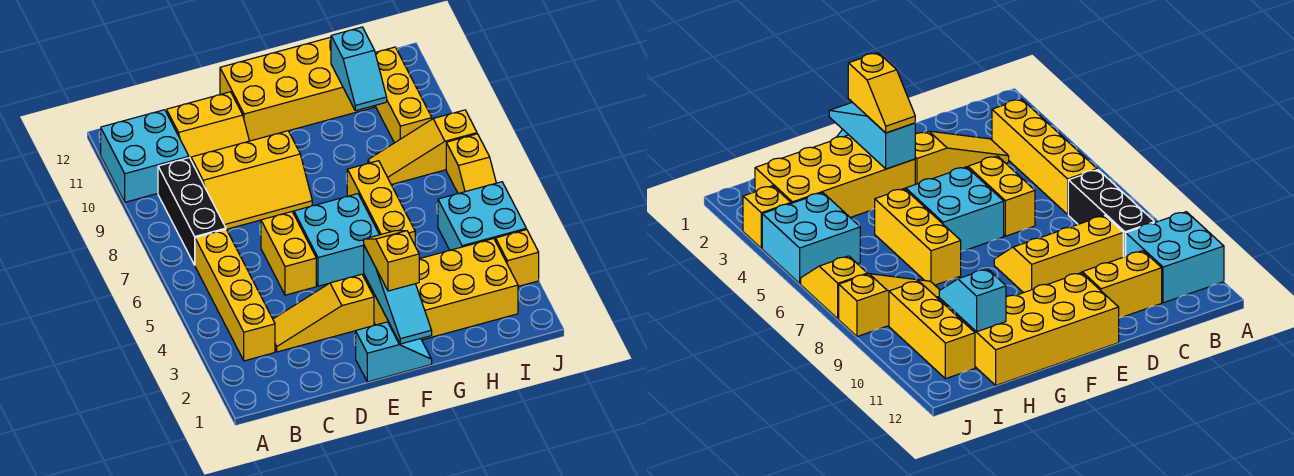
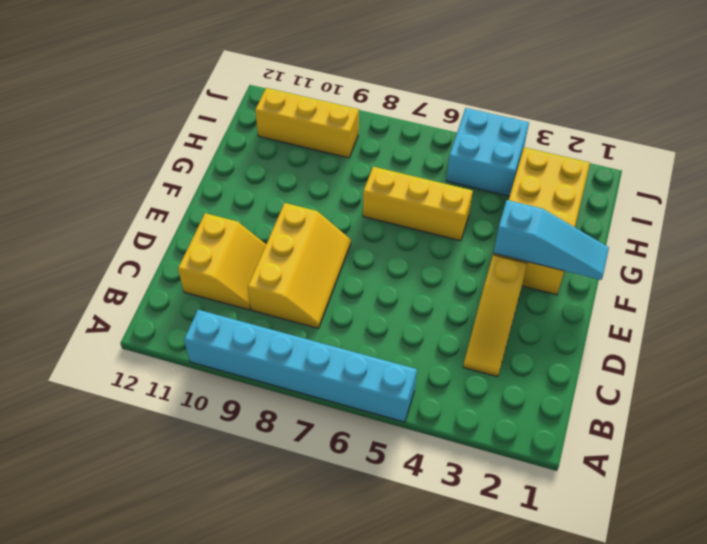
cyan brick A5:A10 level 1 -> cyan brick A10:B11 level 1
none -> yellow brick B3:B6 level 1
none -> black brick B7:B9 level 1
none -> yellow brick D5:D6 level 1

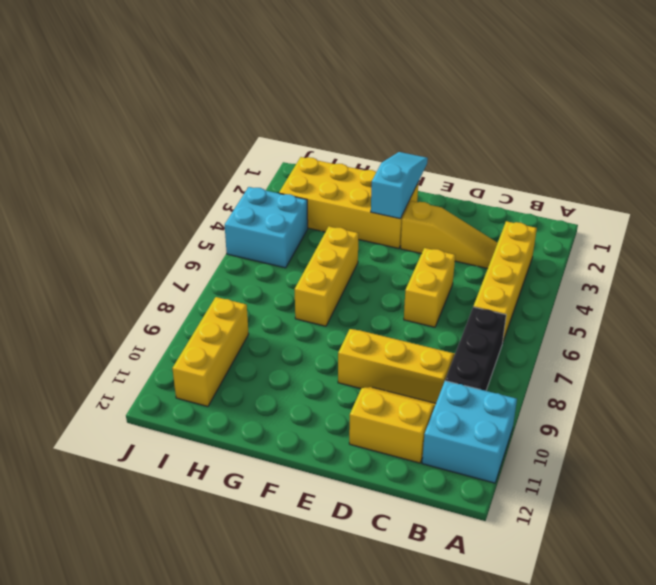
none -> cyan slope E1:F1 level 1 top E
none -> cyan brick E5:F6 level 1
none -> yellow brick E11:H12 level 1

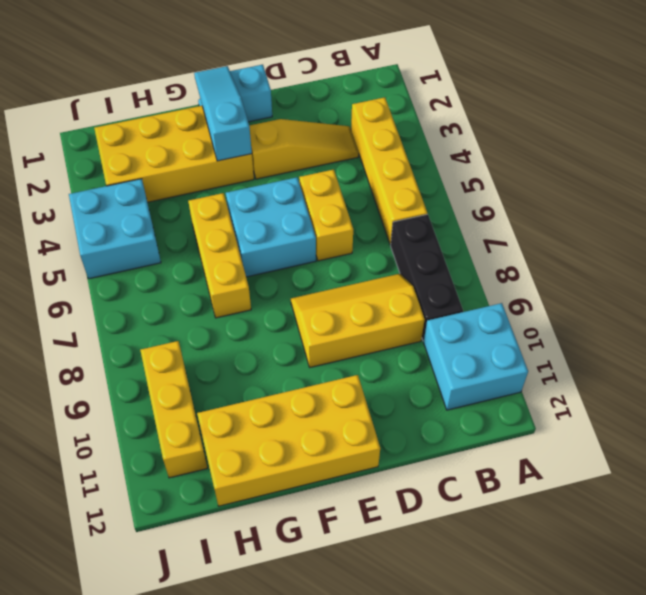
none -> yellow slope C10:D11 level 1 top 11
none -> yellow slope H8:J8 level 1 top J
none -> yellow brick J3 level 1

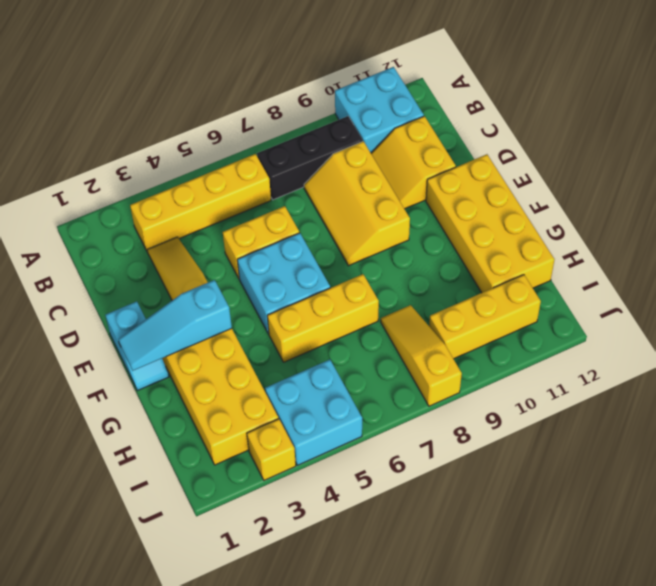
none -> yellow slope J6:J7 level 1 top 7
none -> cyan slope H10:H11 level 2 top 11
none -> yellow slope F2:F3 level 3 top 2

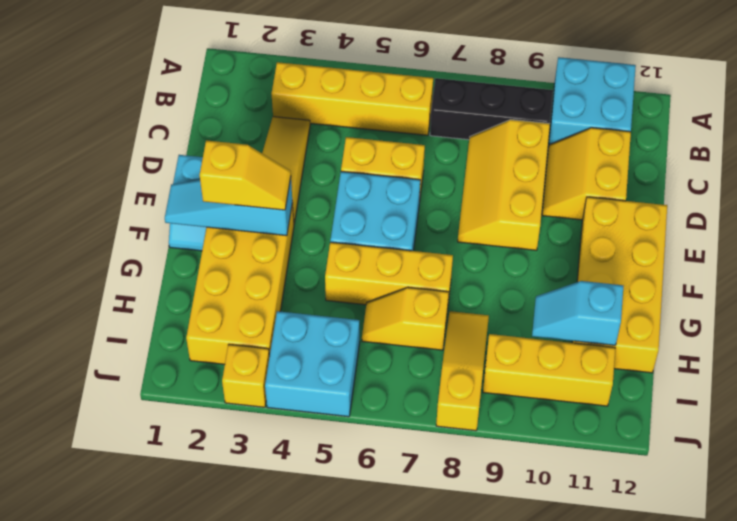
yellow slope H6:H7 level 1 top 7 -> yellow slope J6:J7 level 1 top 7

